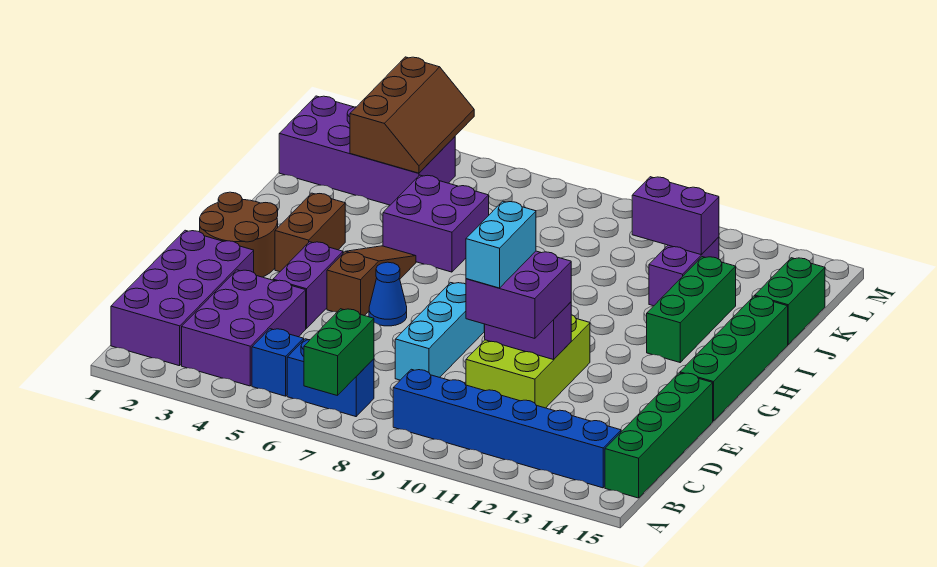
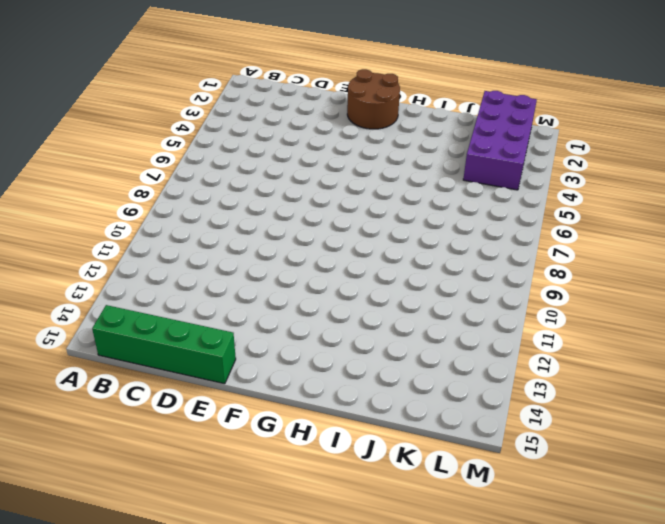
none -> purple brick B1:E2 level 1
none -> purple brick B3:D4 level 1
none -> blue brick B5 level 1

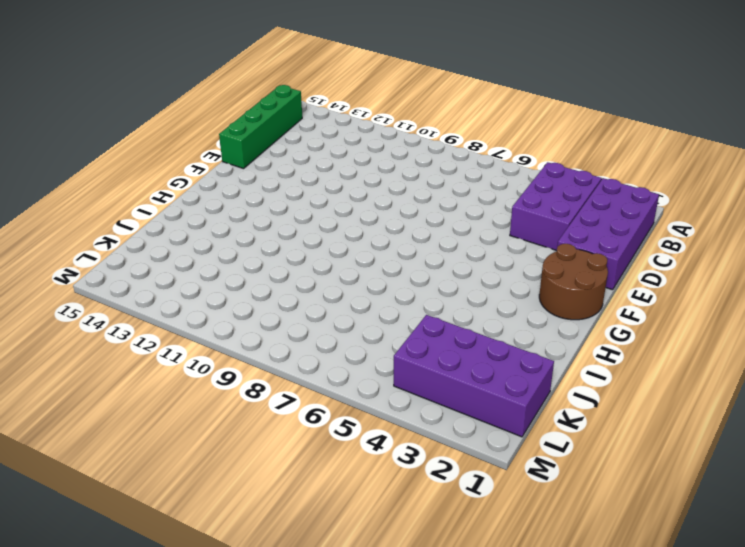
none -> blue brick B5 level 1
none -> blue brick B6:B7 level 1
none -> blue brick B9:B14 level 1

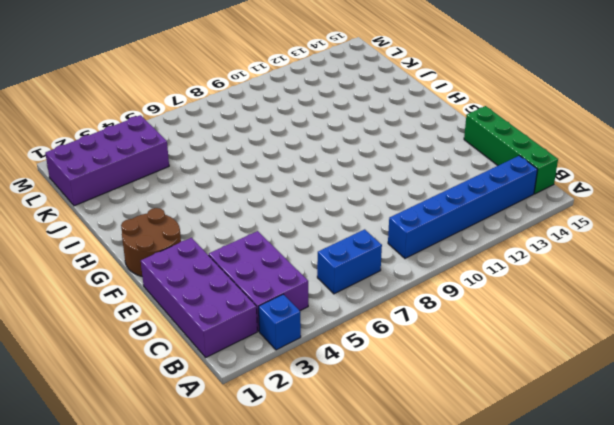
blue brick A3 level 1 -> blue brick B5 level 1
none -> cyan brick D8:F8 level 1
none -> lime brick D10:F11 level 1
none -> purple brick E4:F4 level 1

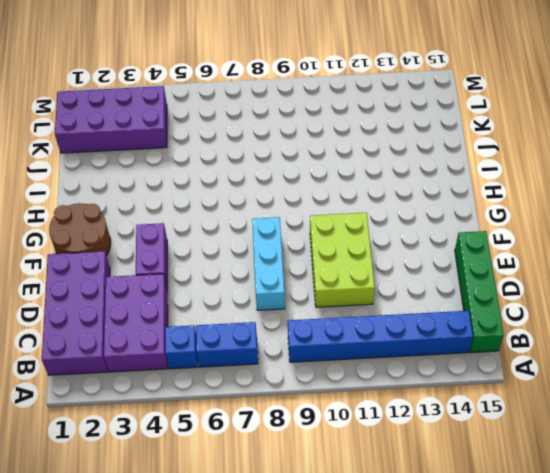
none -> brown slope F5:H5 level 1 top F
none -> blue cone F6 level 1
none -> green brick F15:I15 level 1

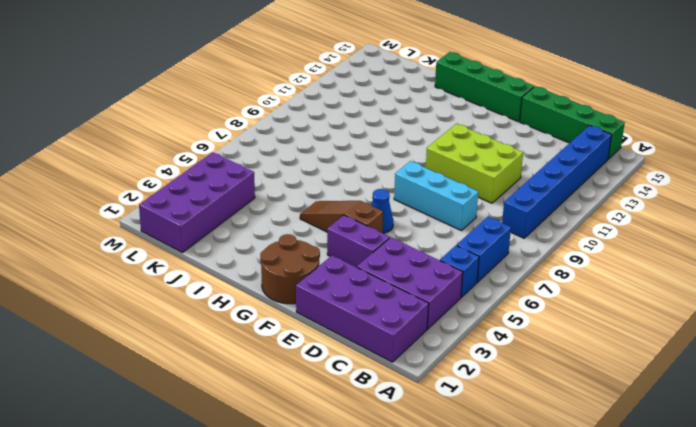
none -> brown brick G3:H3 level 1
none -> green brick H13:J13 level 1
none -> purple brick I5:J6 level 1

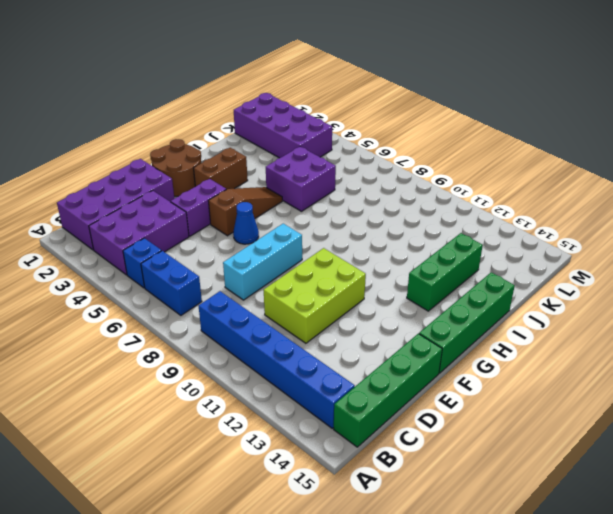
none -> purple brick J12:K12 level 1
none -> green brick J15:K15 level 1
none -> green brick A7:B7 level 2

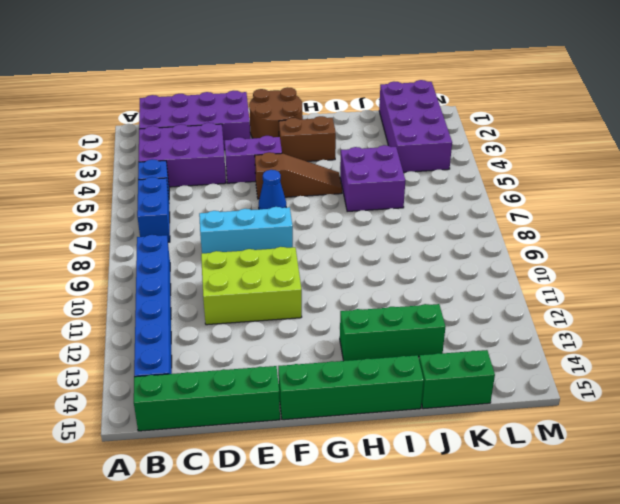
none -> purple brick J12:K12 level 1
none -> green brick A7:B7 level 2
none -> purple brick E10:E11 level 2

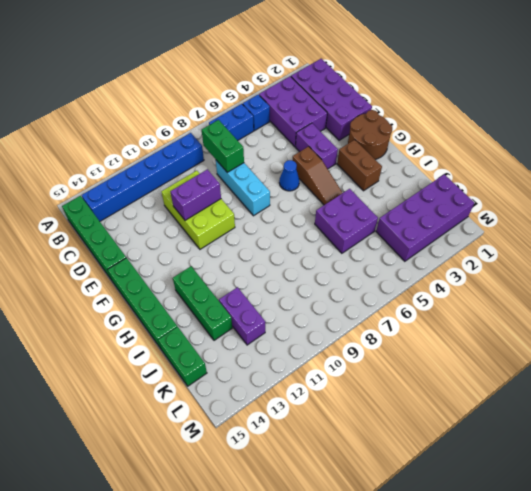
green brick C8:D8 level 2 -> green brick A7:B7 level 2
none -> brown slope K3:M4 level 2 top 3
none -> purple brick K11:K12 level 2
none -> purple brick D10:E11 level 3

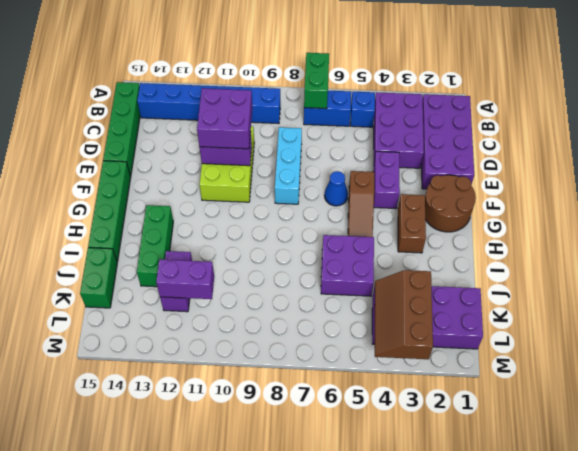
none -> cyan brick D10:E10 level 4

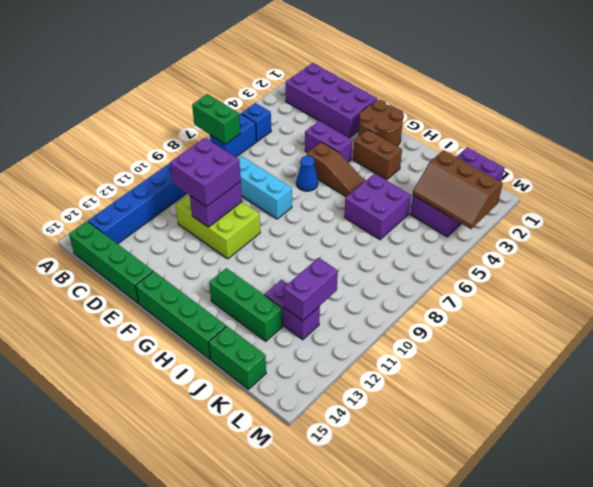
none -> purple brick B3:D4 level 1
none -> cyan brick D10:E10 level 4

